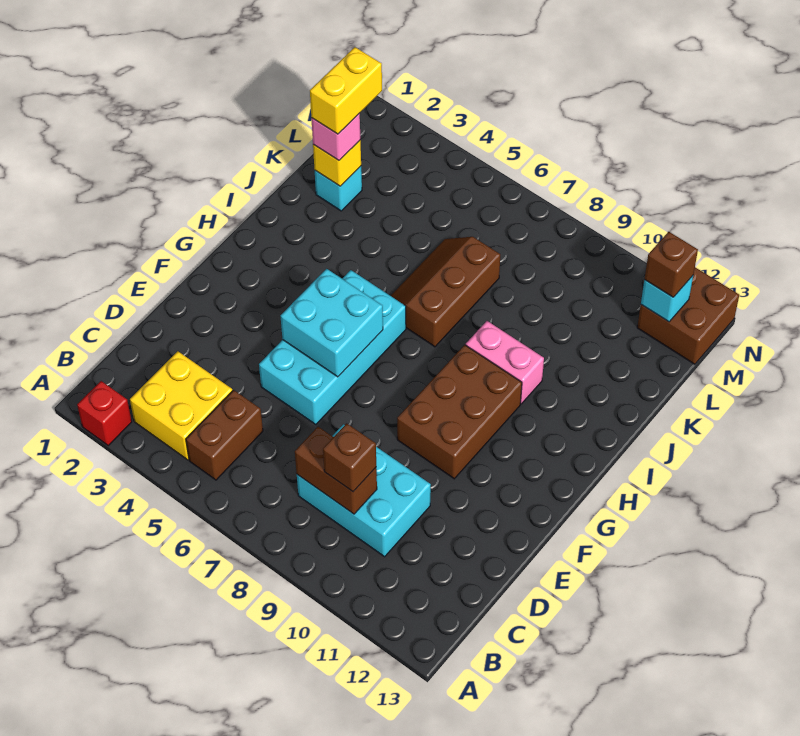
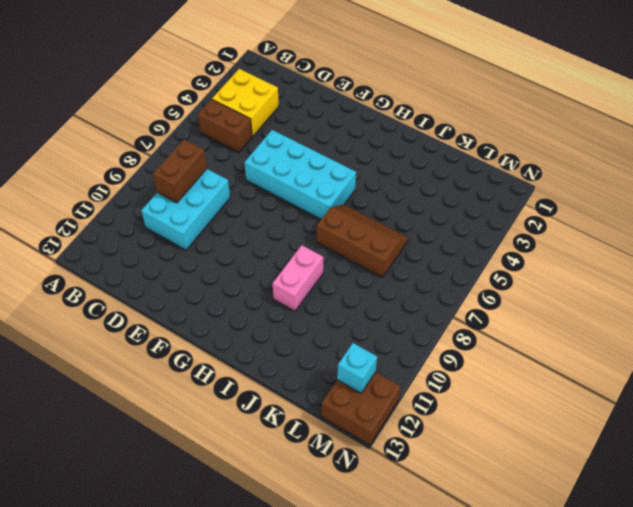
none -> red brick A2 level 1
none -> brown brick F9:H10 level 1
none -> cyan brick K2 level 1

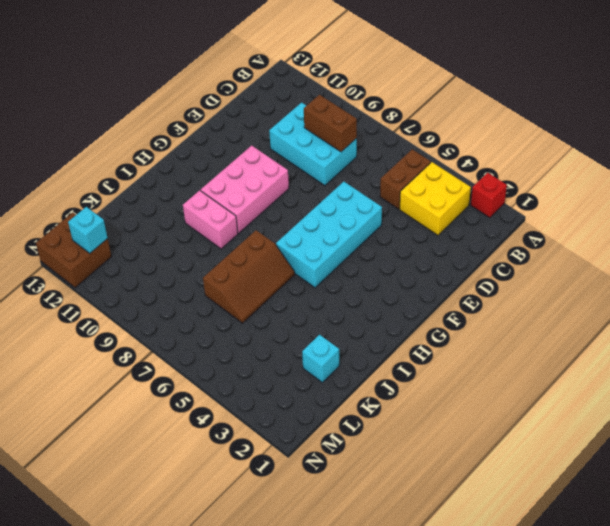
pink brick F9:H10 level 1 -> brown brick F9:H10 level 1
none -> cyan brick F5:G6 level 2
none -> yellow brick K2 level 2
none -> brown brick C9 level 3

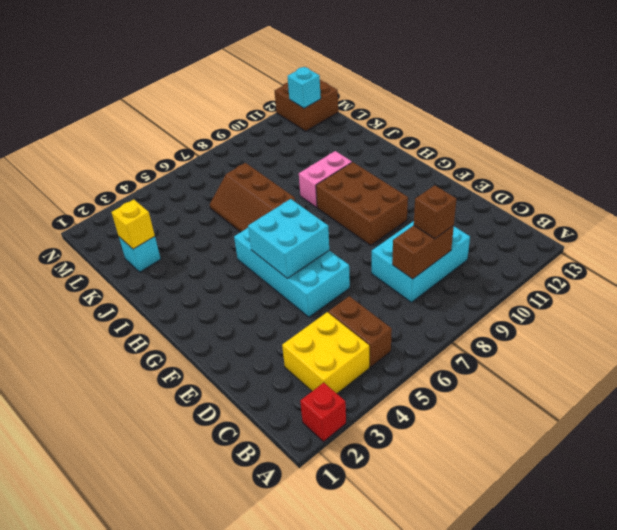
none -> pink brick K2 level 3
none -> brown brick M12 level 3
none -> yellow brick K2:L2 level 4

